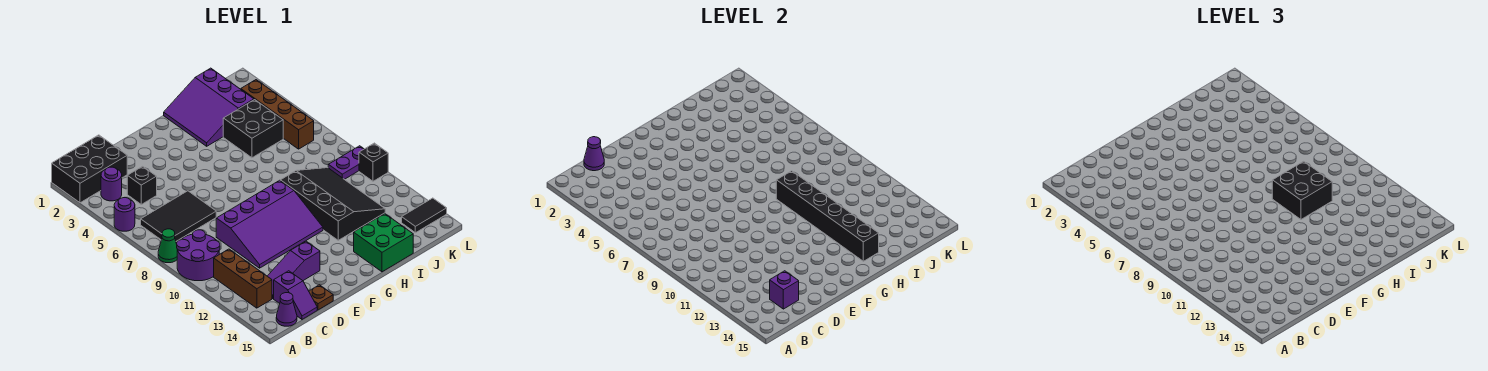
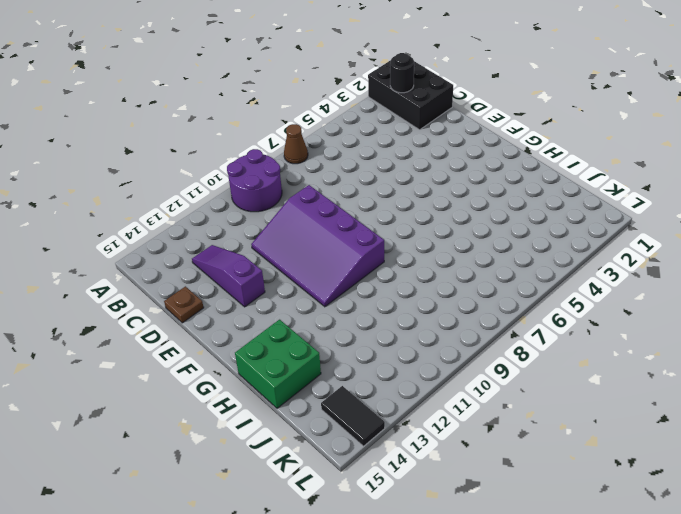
brown cone A7 level 1 -> none
black round brick B2 level 2 -> none
none -> purple round brick A5 level 1
none -> green cone A8 level 1
none -> purple round brick B3 level 1

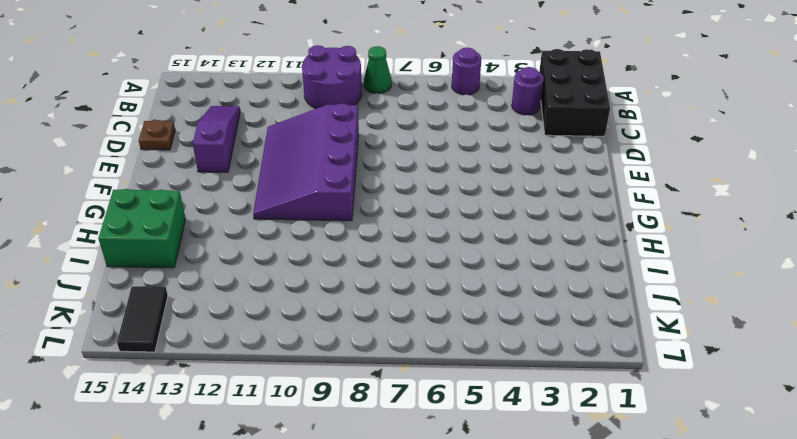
none -> black tile B6:D7 level 1
none -> brown brick B11:B13 level 1
none -> purple cone B15 level 1

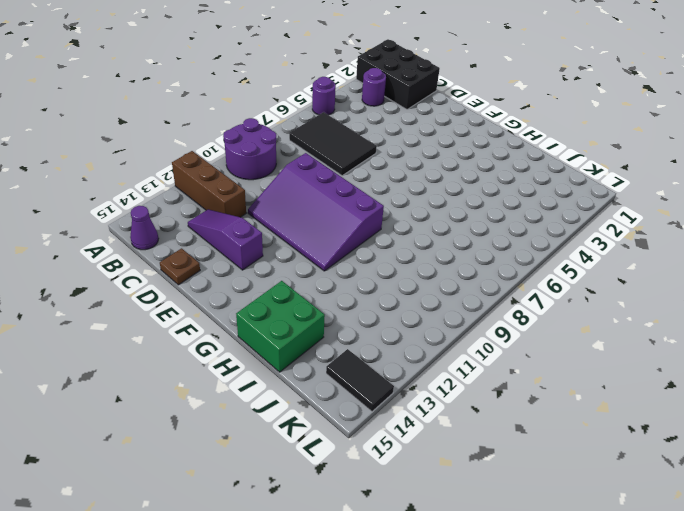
brown brick A12:C12 level 1 -> brown brick B11:B13 level 1
none -> green cone A8 level 1
none -> black brick C4 level 1
none -> purple slope C14:C15 level 1 top 14

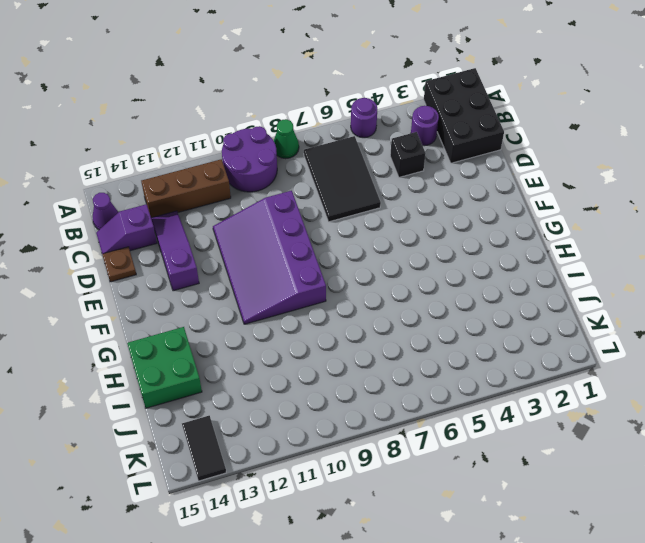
none -> purple slope H1:J3 level 1 top J
none -> black slope H9:J12 level 1 top H
none -> black brick I4:J5 level 1

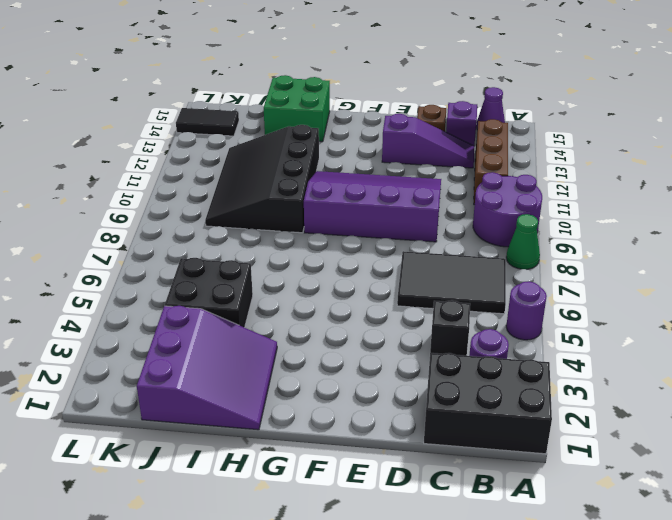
none -> brown brick K3:K6 level 1
none -> purple plate K9:L9 level 1
none -> black brick L10 level 1

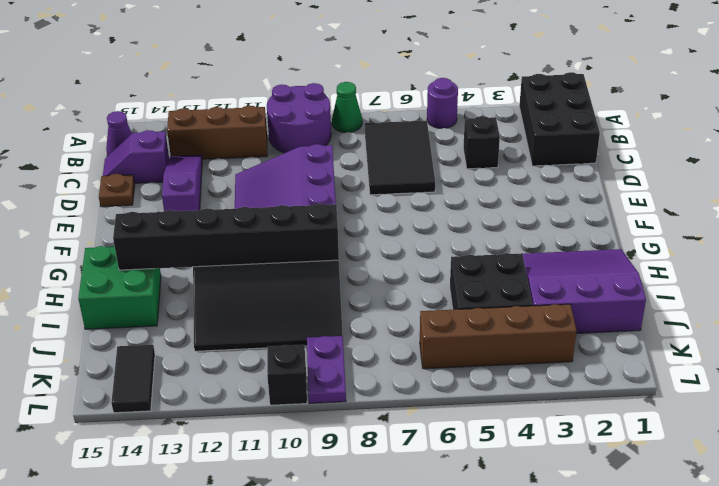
none -> purple round brick B3 level 1
none -> purple cone C1 level 2
none -> purple brick C14 level 2

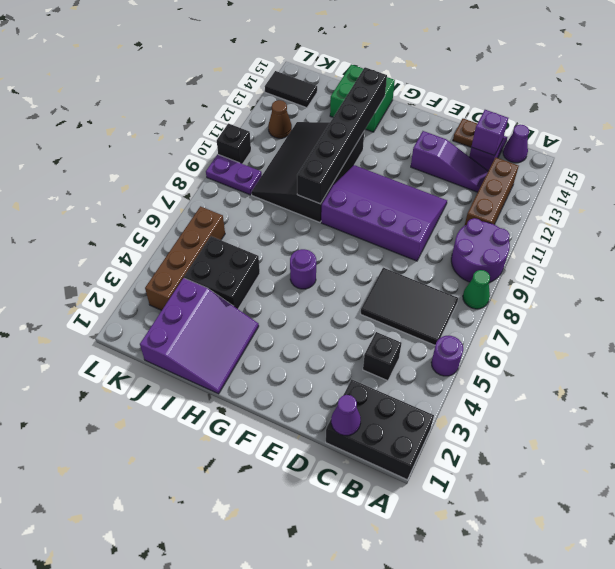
purple round brick G6 level 1 -> purple round brick B3 level 1
brown cone K12 level 1 -> none
none -> black brick H9:I10 level 3

